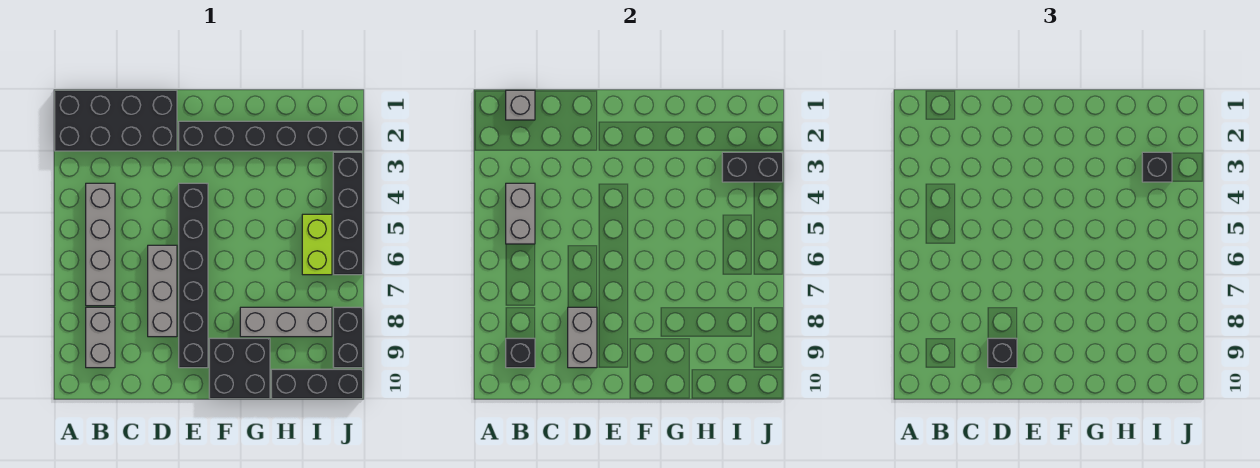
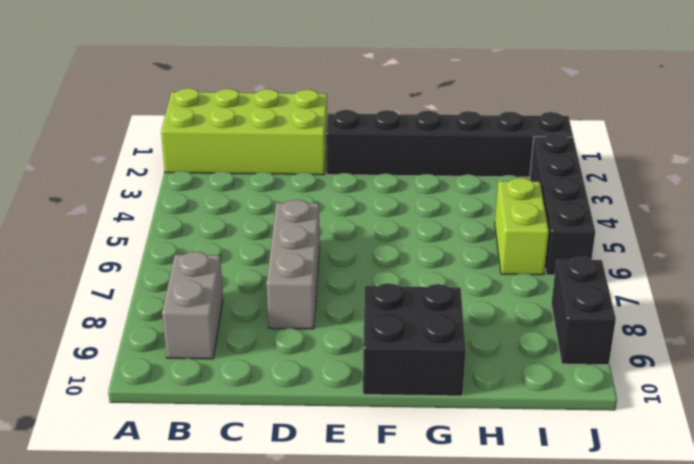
lime brick A1:D2 level 1 -> black brick A1:D2 level 1
none -> grey brick B4:B7 level 1
none -> black brick E4:E9 level 1
none -> grey brick G8:I8 level 1

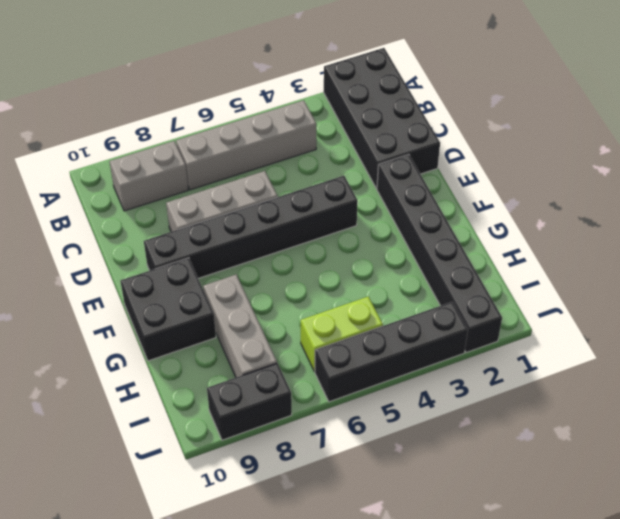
none -> black brick H10:J10 level 1
none -> grey brick B1 level 2
none -> grey brick B4:B5 level 2

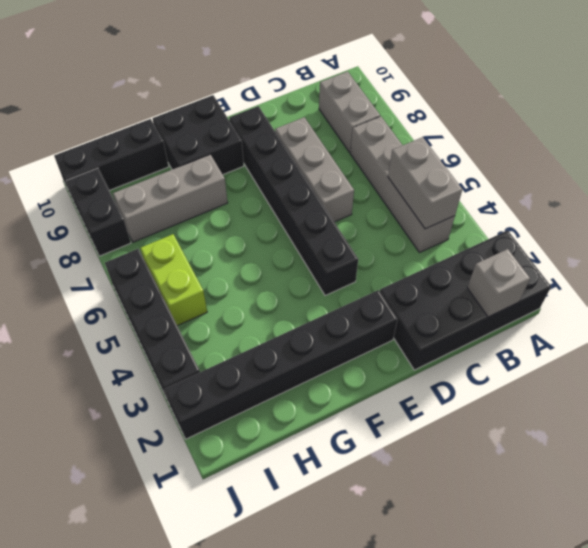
none -> black brick B9 level 2
none -> grey brick D8:D9 level 2
none -> black brick I3:J3 level 2

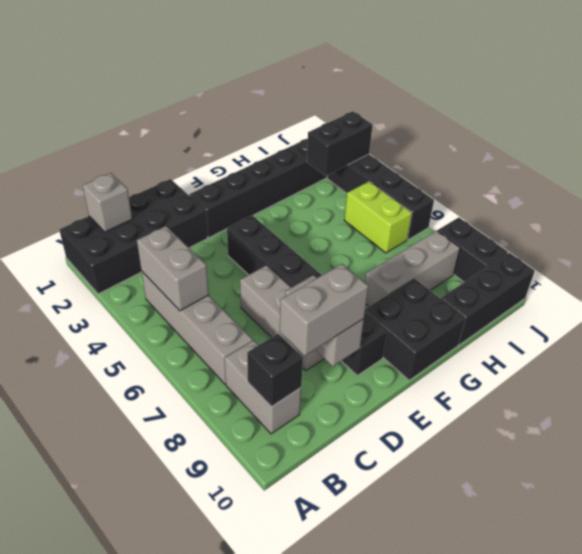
grey brick C9:D9 level 3 -> black brick D9 level 3
none -> black brick I3 level 3

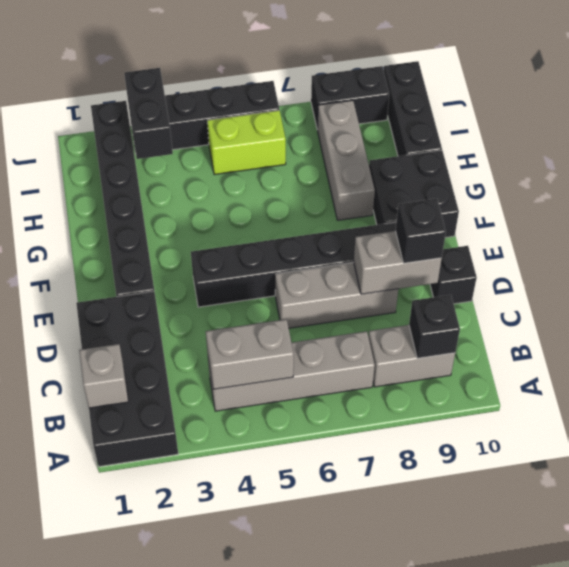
black brick D10 level 1 -> black brick I3 level 3

